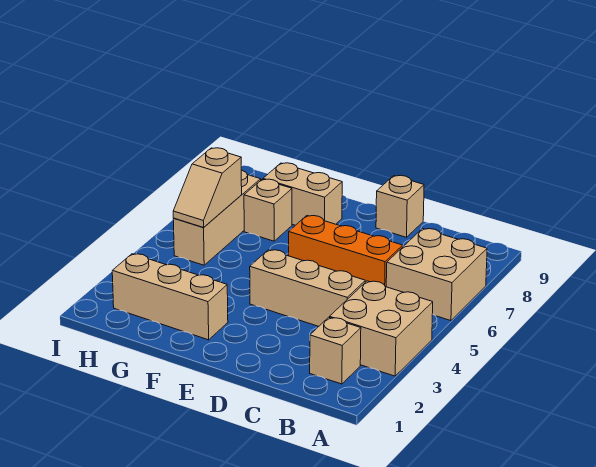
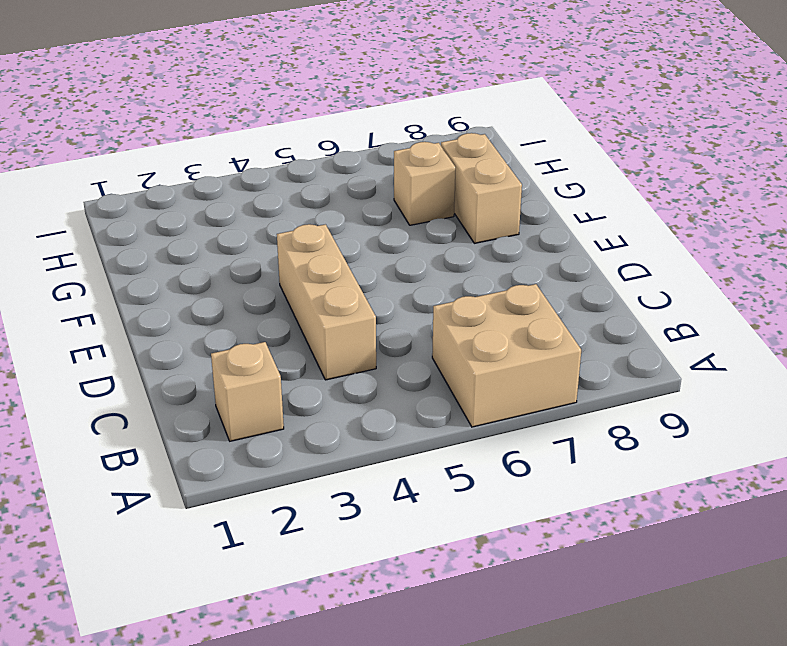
none -> tan brick A3:B4 level 1
none -> orange brick C6:E6 level 1

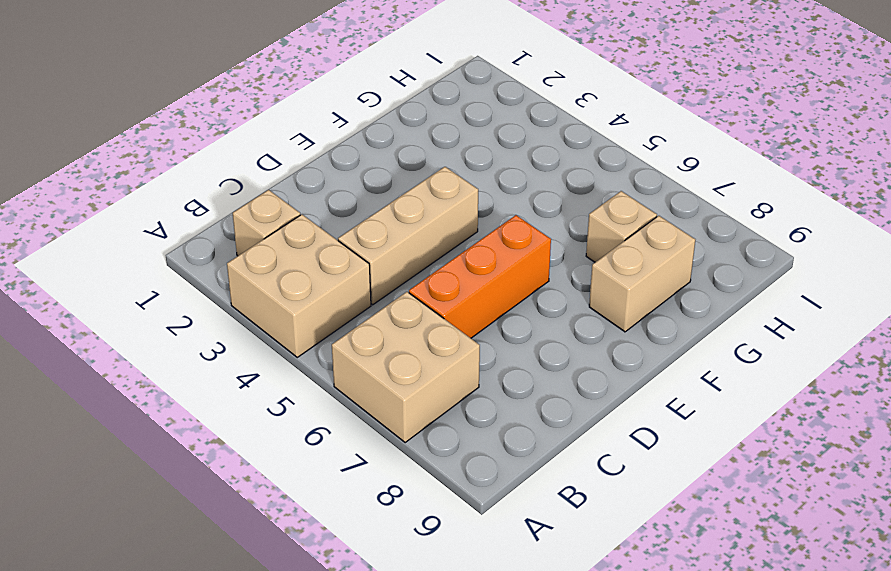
none -> tan brick D9 level 1
none -> tan brick F2:H2 level 1

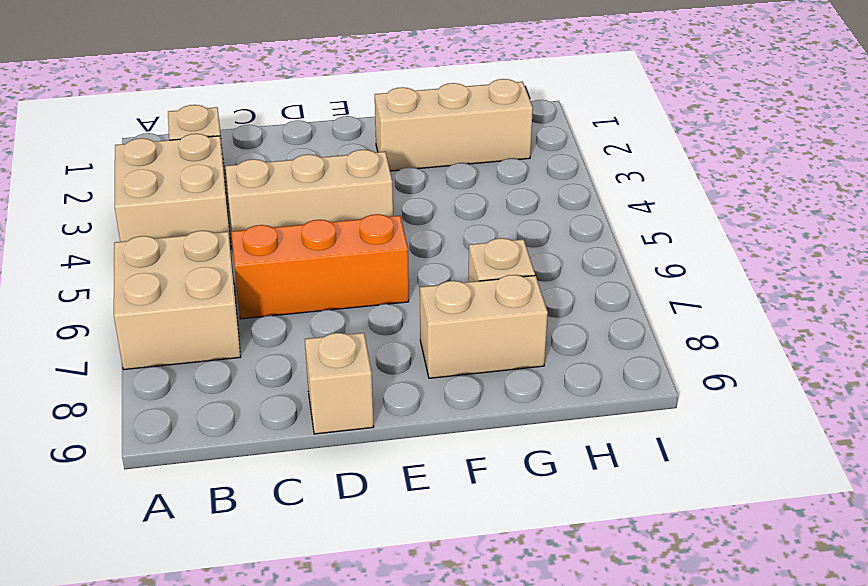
none -> tan brick H5:H7 level 1
none -> tan slope H5:H6 level 2 top 6

